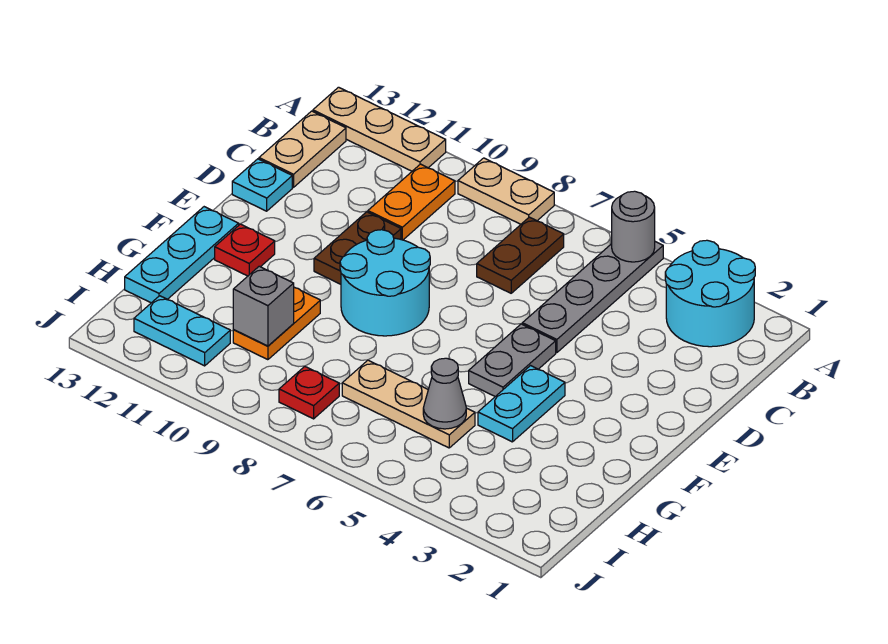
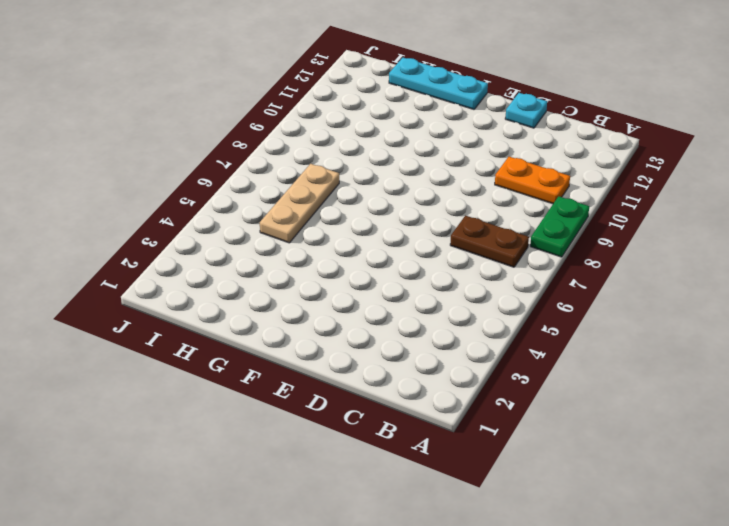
green plate A8:A9 level 1 -> tan plate A8:A9 level 1
none -> cyan round brick A2:B3 level 1
none -> grey plate A5:D5 level 1
none -> tan plate A11:A13 level 1

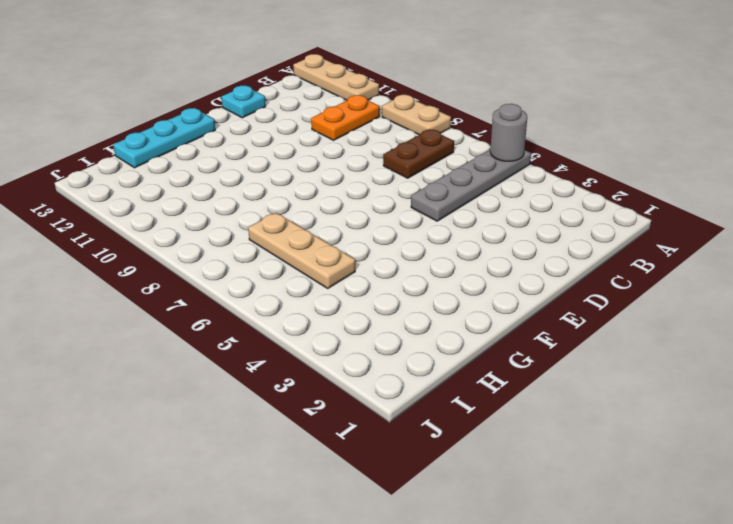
none -> cyan round brick A2:B3 level 1
none -> tan plate B13:C13 level 1
none -> brown plate D10:E10 level 1

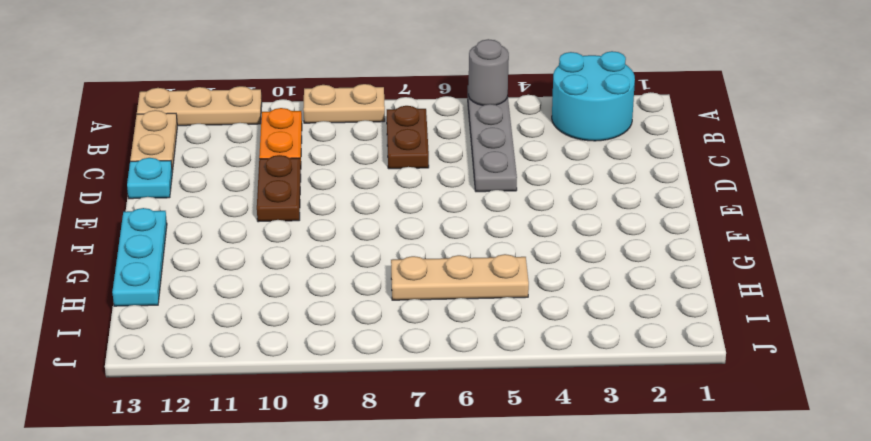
none -> grey plate E5:F5 level 1
none -> cyan round brick E8:F9 level 1
none -> cyan plate F4:G4 level 1

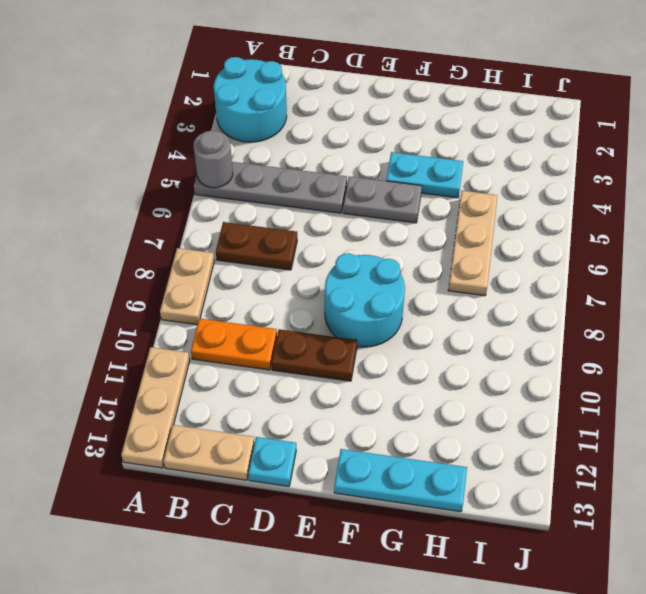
none -> red plate F12 level 1
none -> orange plate G10:H10 level 1
none -> red plate I8 level 1

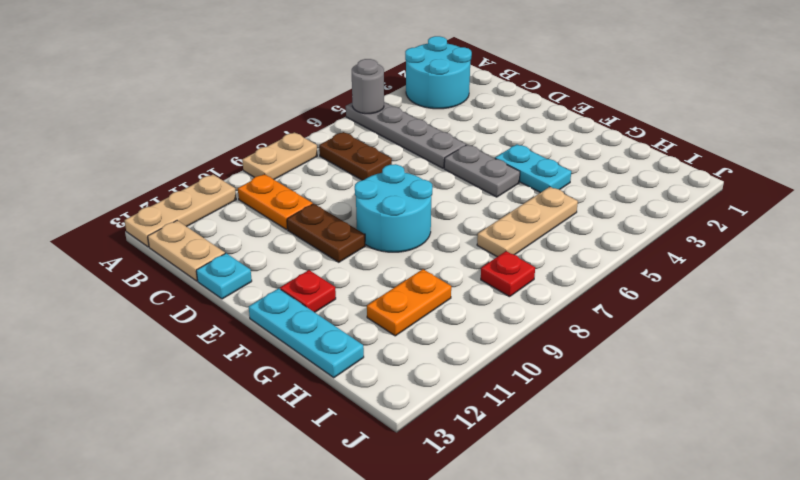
orange plate H10:H11 level 1 -> orange plate G10:H10 level 1
none -> cyan plate I11:I12 level 1
none -> grey cone H5 level 2
none -> grey brick H10 level 2

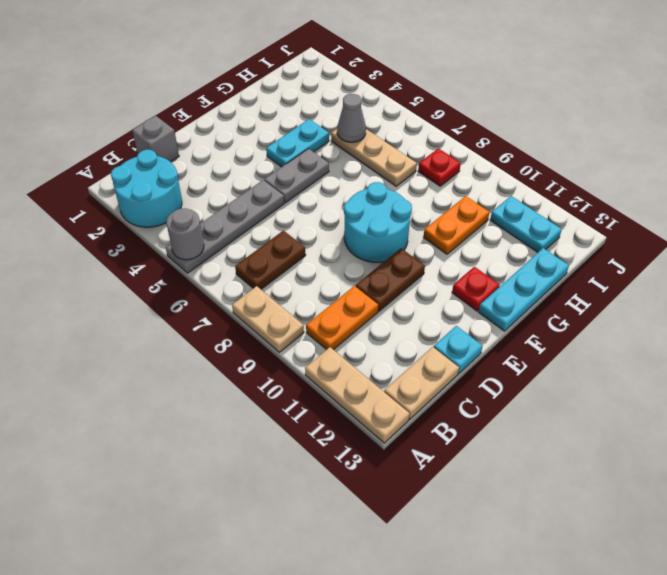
grey brick C1 level 1 -> grey brick H10 level 2

